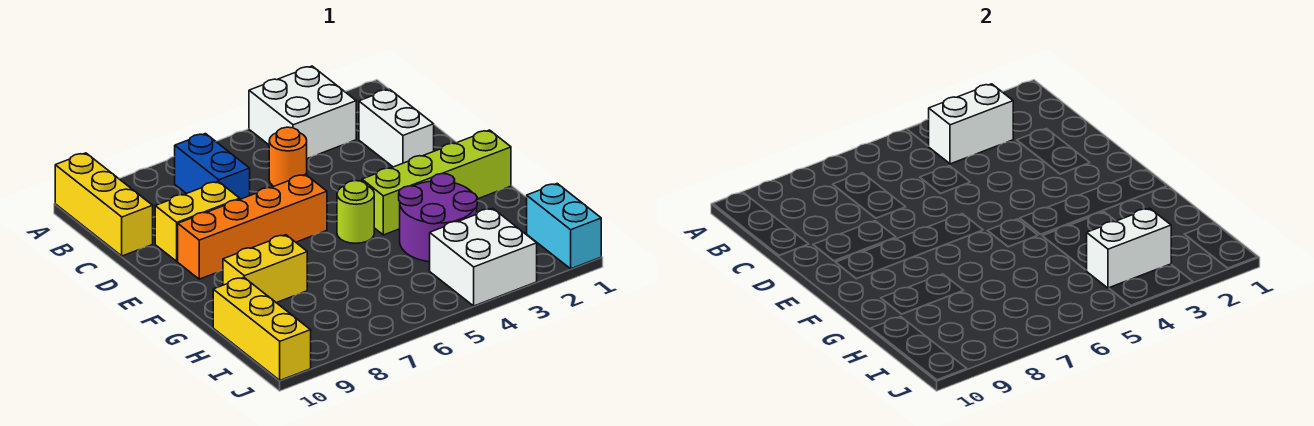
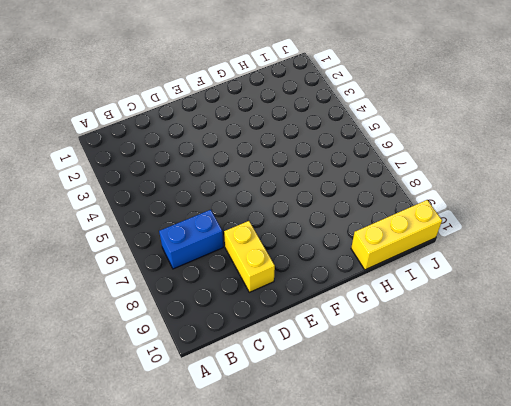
none -> white brick A3:B4 level 1
none -> yellow brick A10:C10 level 1
none -> white brick C2:D2 level 1

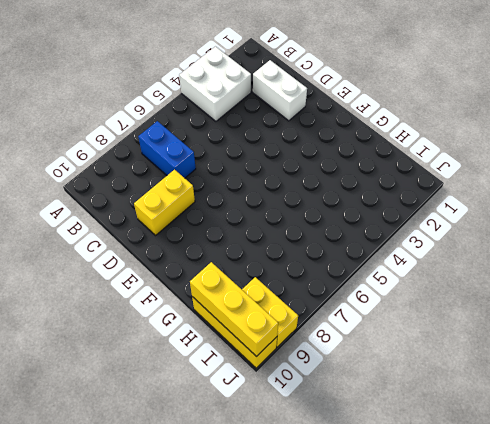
yellow brick H10:J10 level 2 -> yellow brick A10:C10 level 1
yellow brick I9:J9 level 1 -> yellow brick G8:G9 level 1
none -> orange round brick C5 level 1
none -> orange brick E6:E9 level 1
none -> lime brick F1:F4 level 1

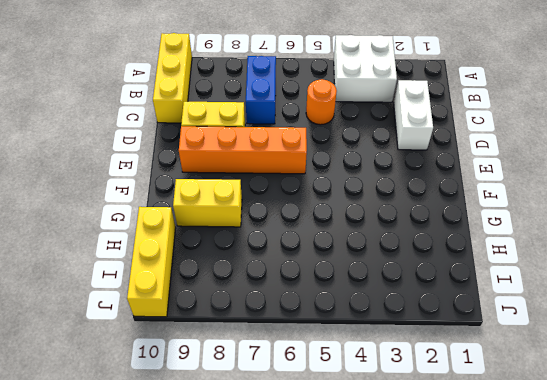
none -> lime brick F1:F4 level 1
none -> lime round brick F5 level 1
none -> purple round brick G3:H4 level 1

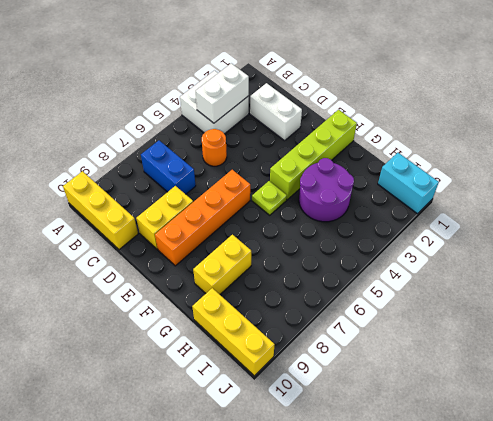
lime plate F5 level 1 -> lime round brick F5 level 1
none -> white brick I3:J4 level 1
none -> white brick I3:I4 level 2

